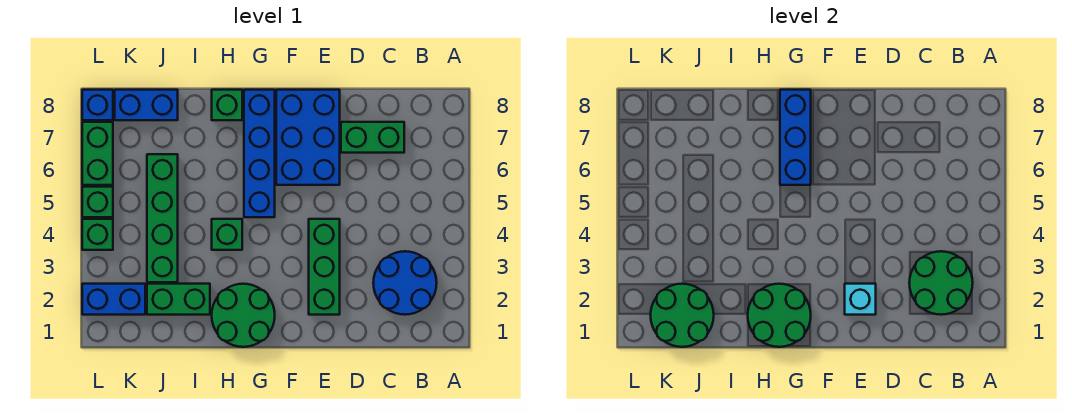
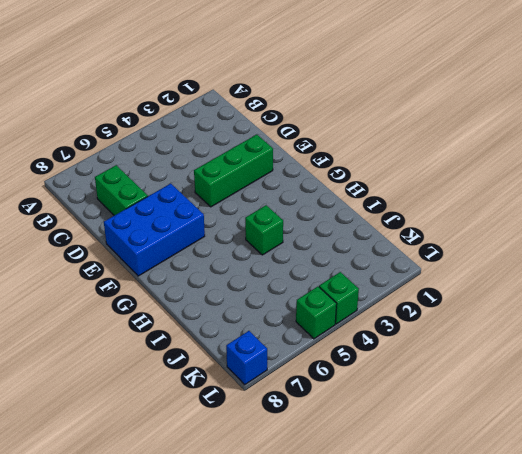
none -> blue round brick B2:C3 level 1
none -> green round brick G1:H2 level 1
none -> blue brick G5:G8 level 1

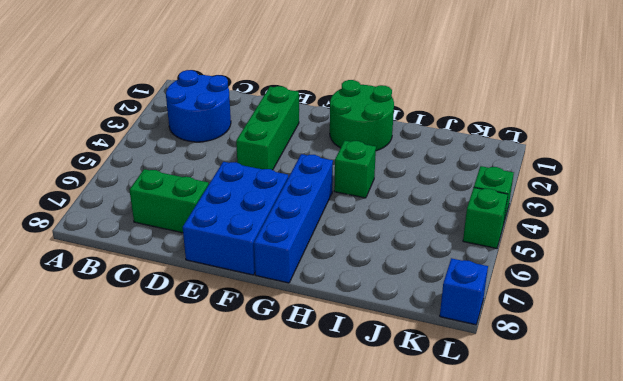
none -> green brick H8 level 1
none -> green brick I2:J2 level 1
none -> green brick J3:J6 level 1

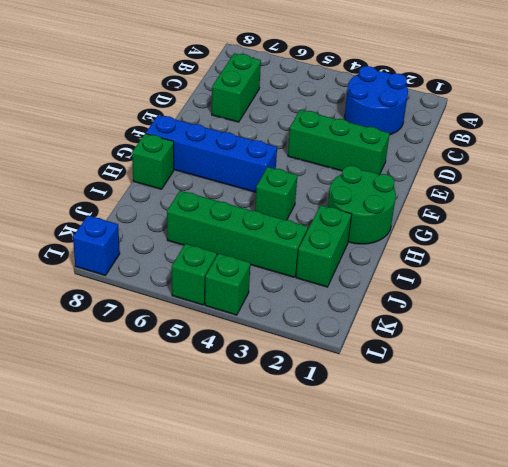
none -> blue brick E6:F8 level 1
none -> blue brick J8:K8 level 1
none -> blue brick K2:L2 level 1

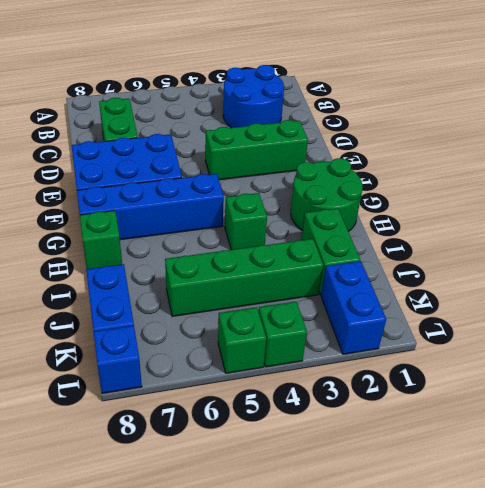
none -> green brick L6:L7 level 1
none -> green round brick B2:C3 level 2
none -> cyan brick E2 level 2

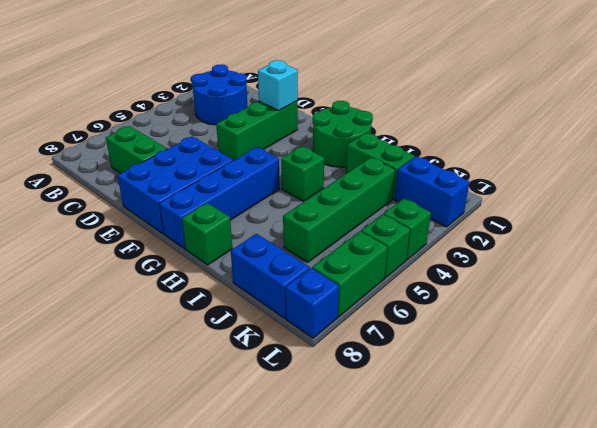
none -> green round brick B2:C3 level 2
none -> green round brick G1:H2 level 2
none -> blue brick G6:G8 level 2

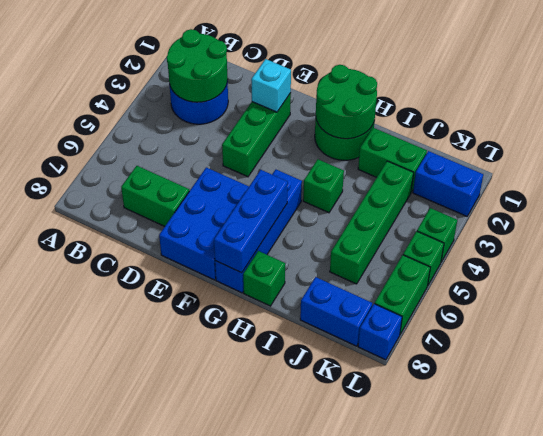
none -> green round brick J1:K2 level 2

